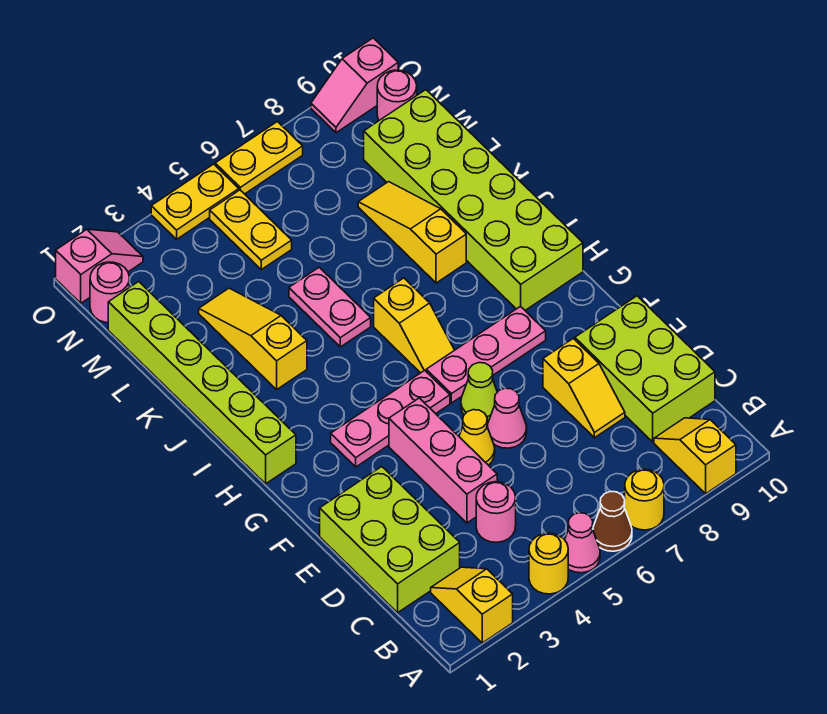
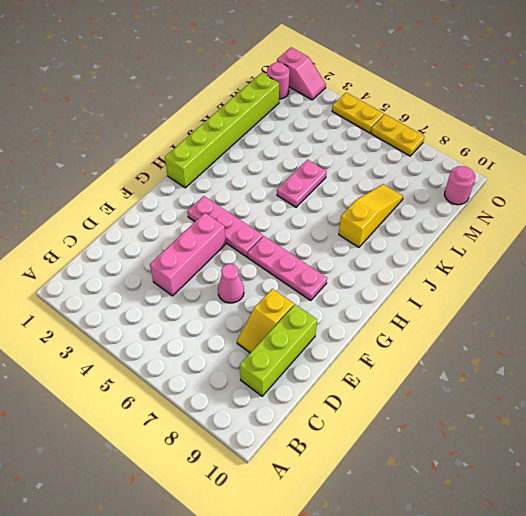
lime brick C9:E9 level 1 -> lime brick C9:E10 level 1
none -> yellow slope A2:B2 level 1 top A
none -> yellow round brick A4 level 1
none -> pink cone A5 level 1

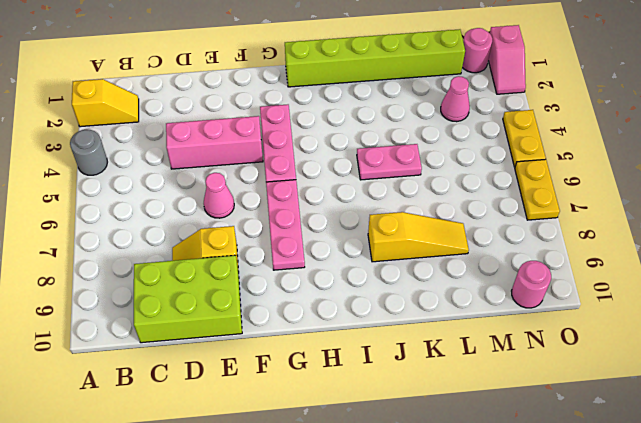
grey round brick A4 level 1 -> yellow round brick A4 level 1
pink cone M3 level 1 -> pink cone A5 level 1
none -> brown cone A6 level 1
none -> yellow round brick A7 level 1
none -> yellow slope A9:B9 level 1 top A

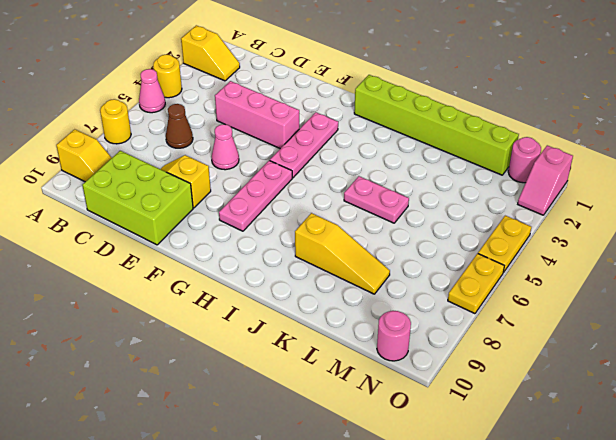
brown cone C6 level 1 -> brown cone A6 level 1
none -> lime brick C1:E2 level 1
none -> pink round brick C4 level 1
none -> yellow cone E5 level 1

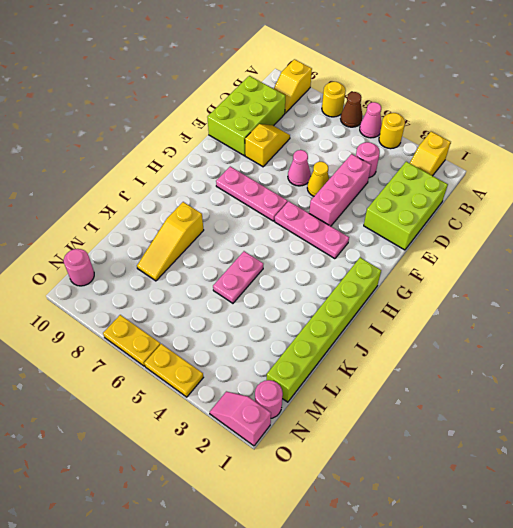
none -> lime cone F6 level 1
none -> yellow slope H6:I6 level 1 top I
none -> lime brick H9:M10 level 1

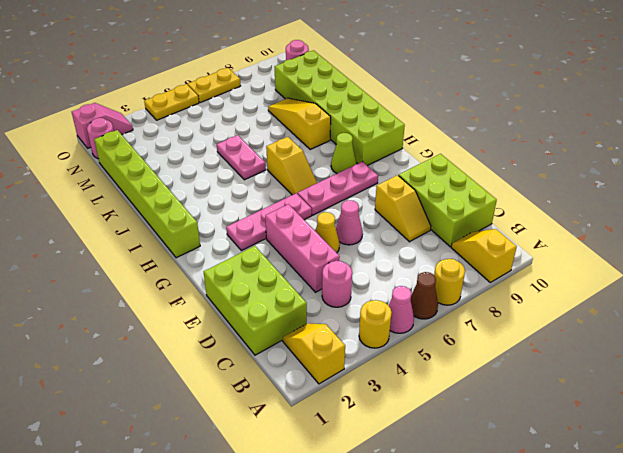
lime cone H8 level 1 -> lime cone F6 level 1
none -> yellow slope J3:L3 level 1 top J
none -> yellow plate M5:N5 level 1
none -> pink slope O9:O10 level 1 top 10

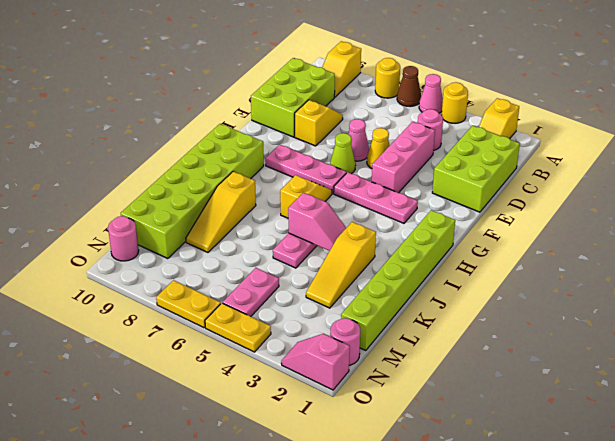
pink slope J4:J5 level 2 top 5 -> pink slope O9:O10 level 1 top 10
pink plate M5:N5 level 1 -> yellow plate M5:N5 level 1

